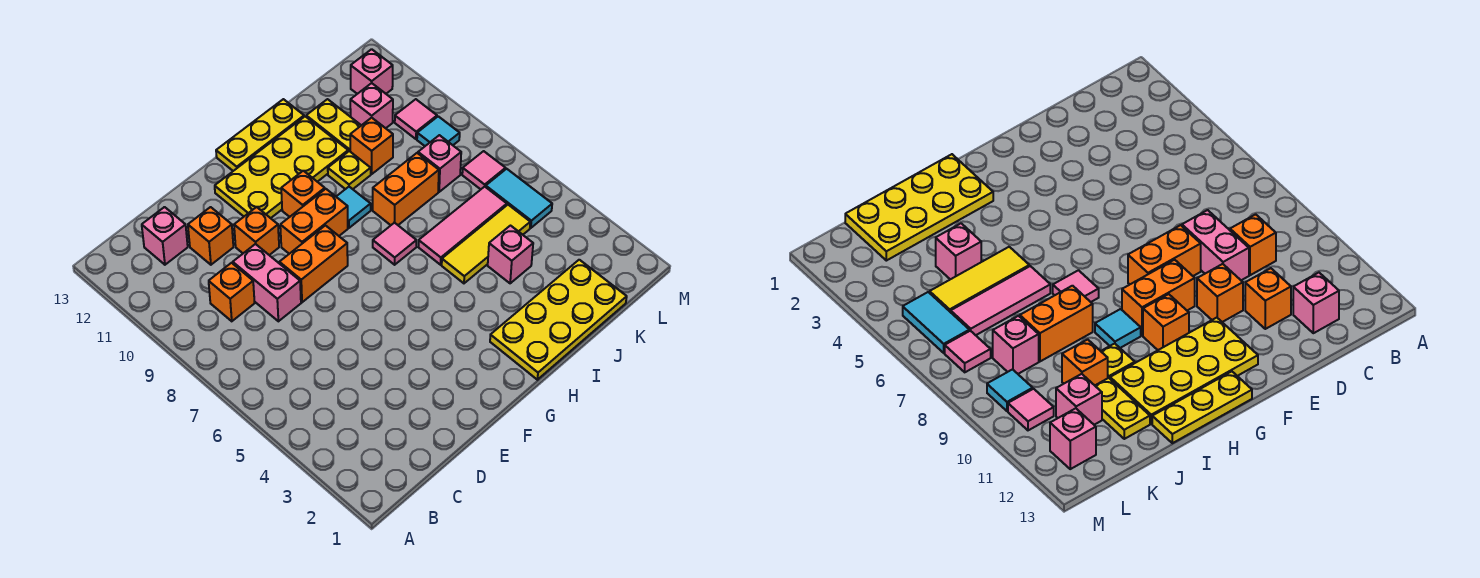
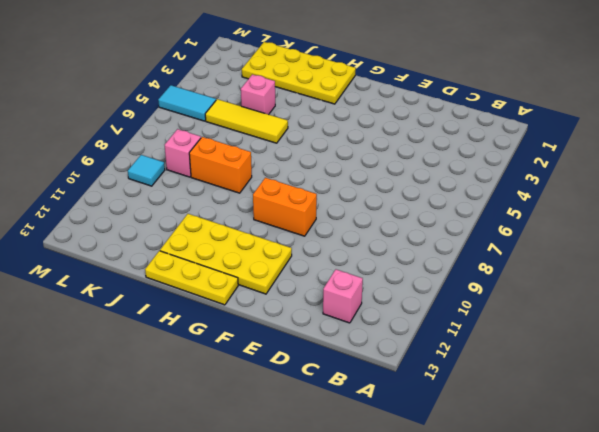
cyan tile L5:M5 level 1 -> cyan tile L5:L6 level 1
none -> orange brick C9 level 1
none -> pink brick D8:D9 level 1
none -> orange brick D11 level 1

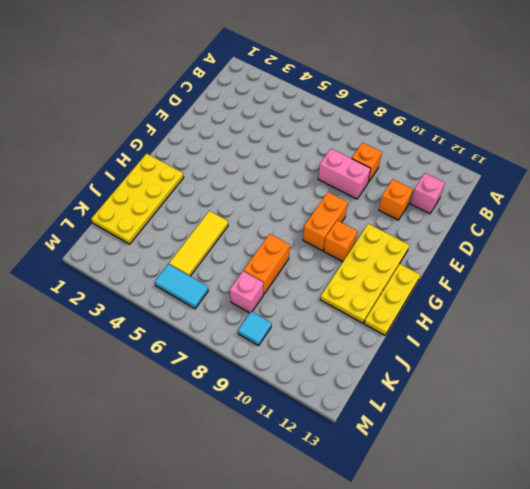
none -> orange brick E8:F8 level 1
none -> orange brick E10 level 1
none -> pink tile H7 level 1

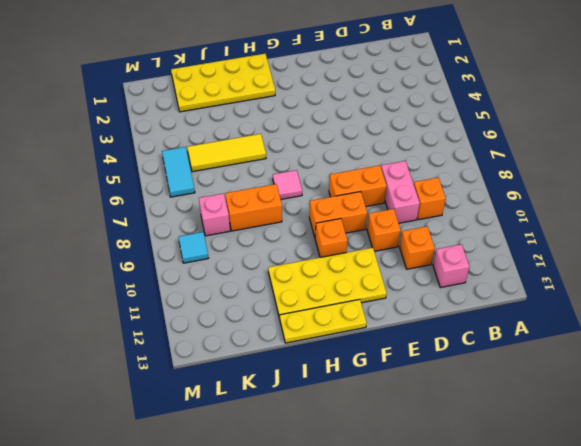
none -> cyan tile H9 level 1
none -> pink tile I6:K6 level 1
none -> yellow plate I10 level 1

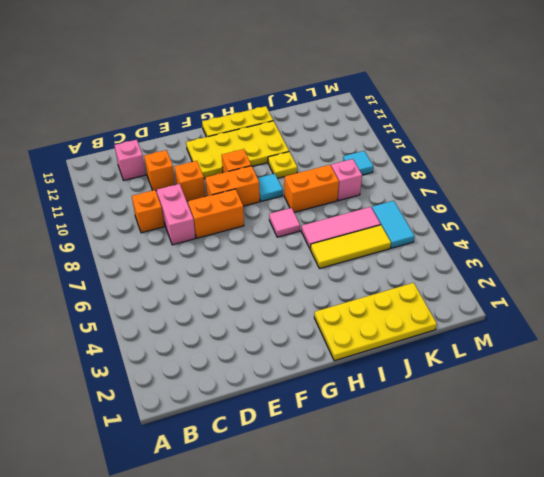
none -> pink brick J4 level 1
none -> orange brick J10 level 1
none -> yellow plate J11:J12 level 1

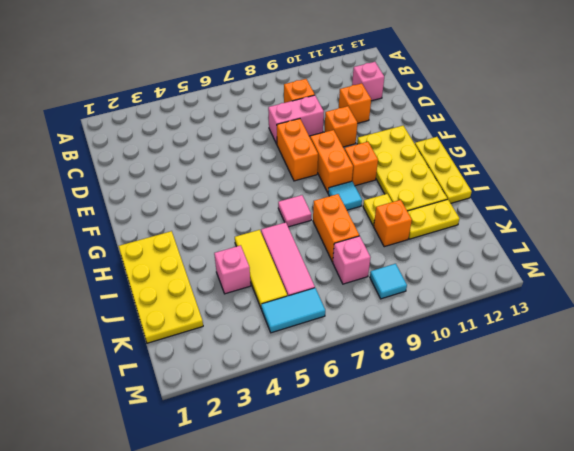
none -> pink brick K11 level 1
none -> pink tile L7 level 1
none -> pink tile L10 level 1

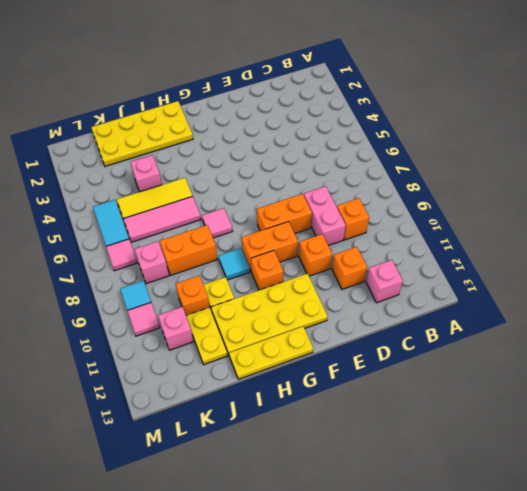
none -> pink brick L12 level 1

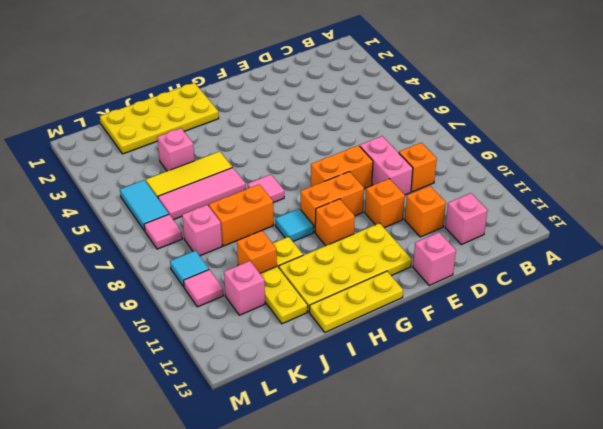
pink brick E13 level 1 -> pink brick L12 level 1

